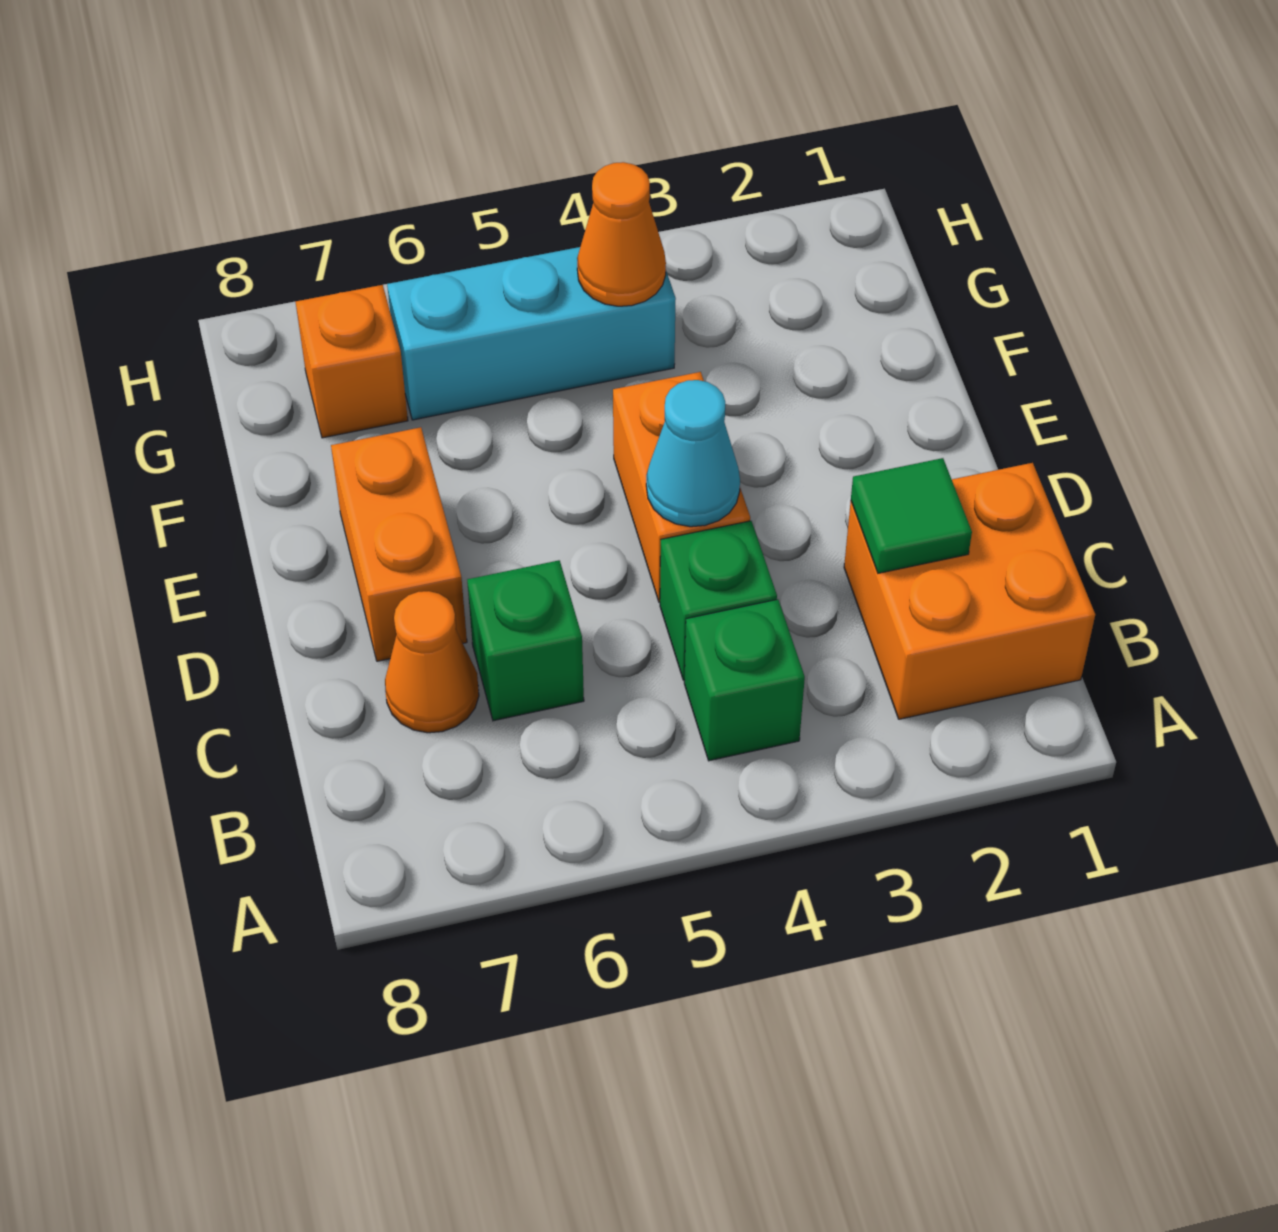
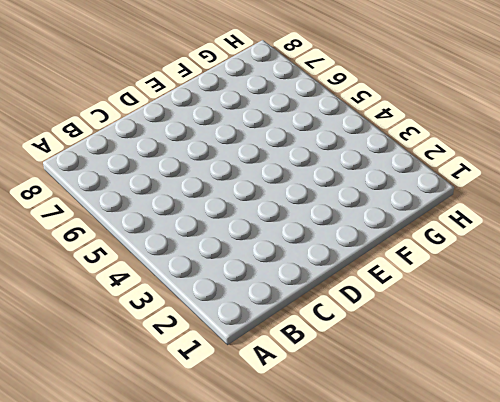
none -> orange brick B1:C2 level 1
none -> green brick B4 level 1
none -> green brick C4 level 1

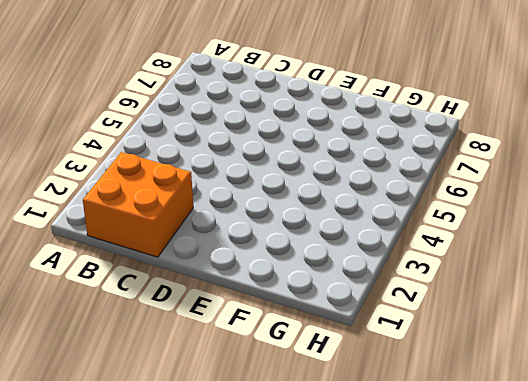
none -> green brick B4 level 1
none -> green brick C4 level 1
none -> green brick C6 level 1

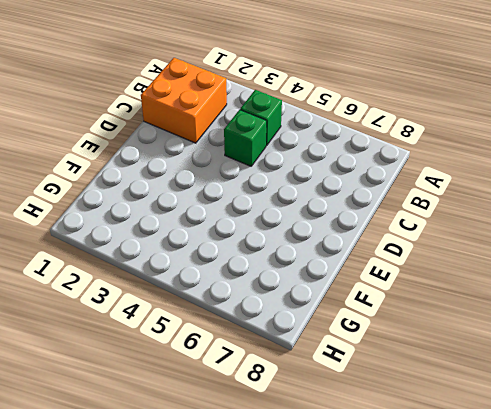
none -> green brick C6 level 1
none -> orange cone C7 level 1
none -> orange brick D4:E4 level 1

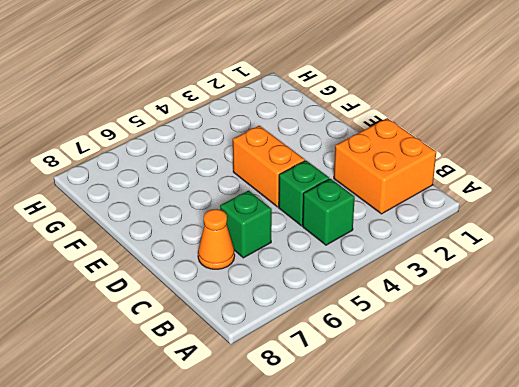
none -> orange brick D7:E7 level 1
none -> cyan brick G4:G6 level 1
none -> orange brick G7 level 1

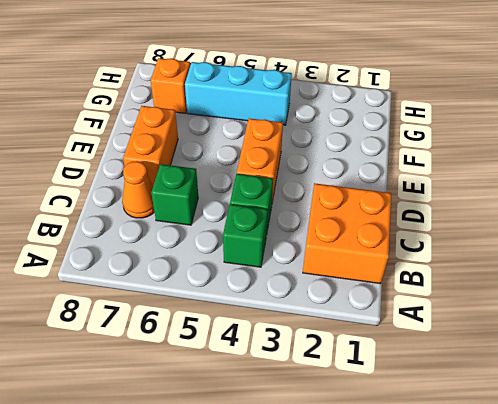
none -> green tile C2 level 2
none -> cyan cone D4 level 2
none -> orange cone G4 level 2

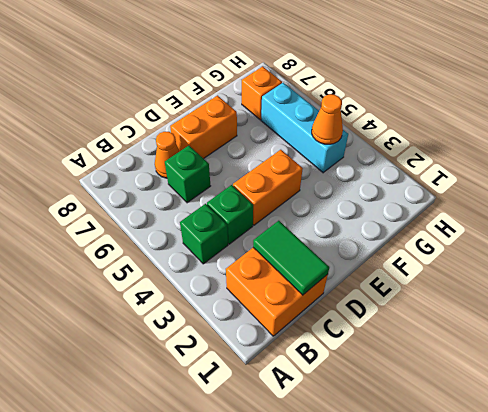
green tile C1:C2 level 2 -> green tile C2 level 2
none -> cyan cone D4 level 2

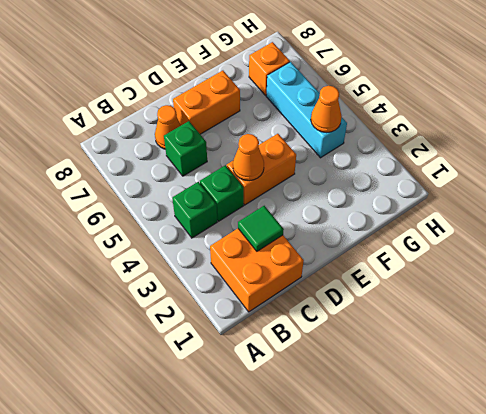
orange cone D4 level 2 -> cyan cone D4 level 2

